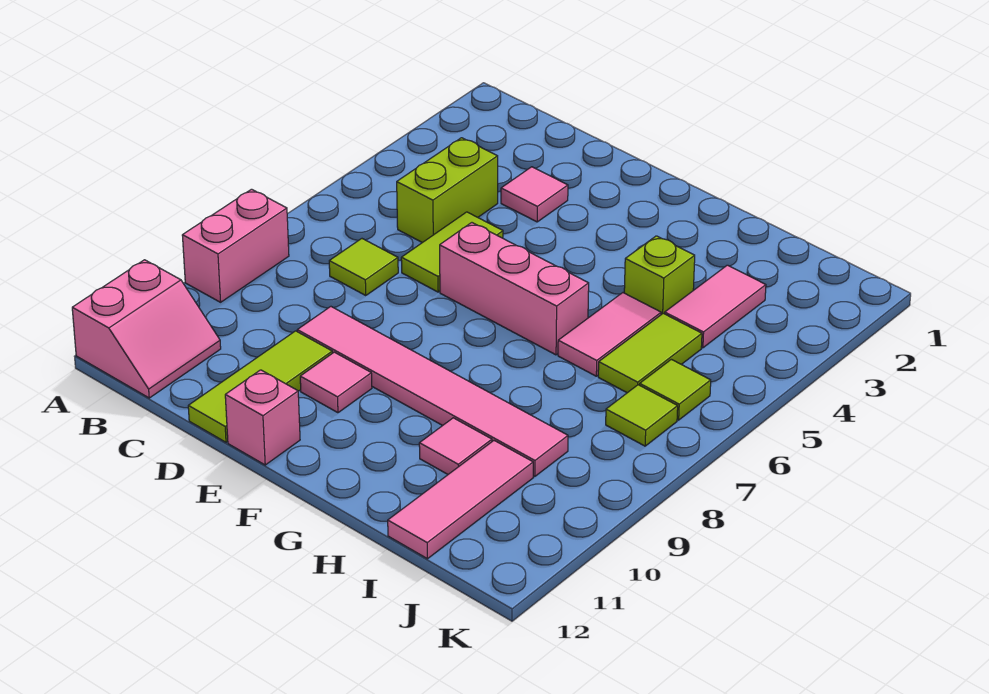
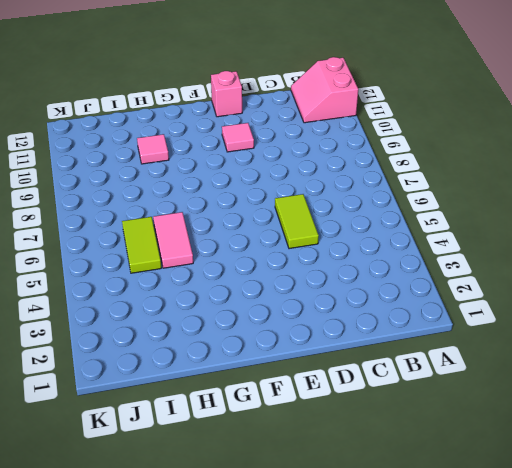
none -> pink brick A8:A9 level 1
none -> lime brick C4:C5 level 1
none -> lime tile C7 level 1

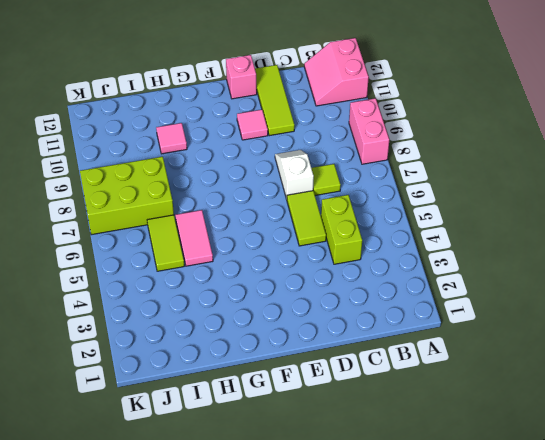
white slope D7:D8 level 1 top 7 -> none
lime brick I7:K8 level 1 -> lime tile J7 level 1
none -> pink tile D3 level 1
none -> pink tile D9:I9 level 1
none -> pink brick E6:G6 level 1

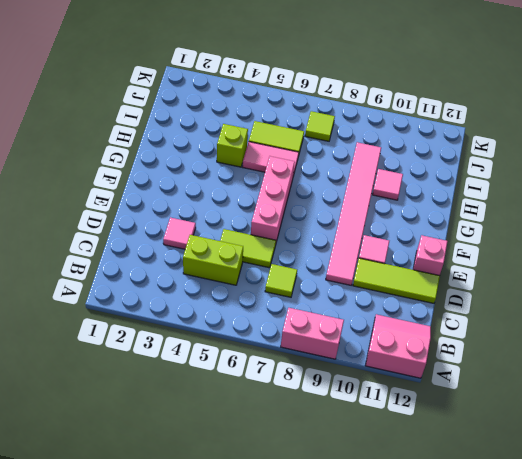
none -> pink tile I3:I4 level 1
none -> pink tile I10:I12 level 1
none -> lime tile J6 level 1

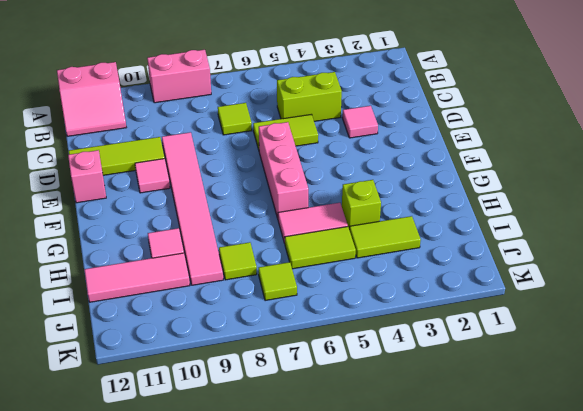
lime tile I3:I4 level 1 -> pink tile I3:I4 level 1
lime tile I8 level 1 -> lime tile J6 level 1

